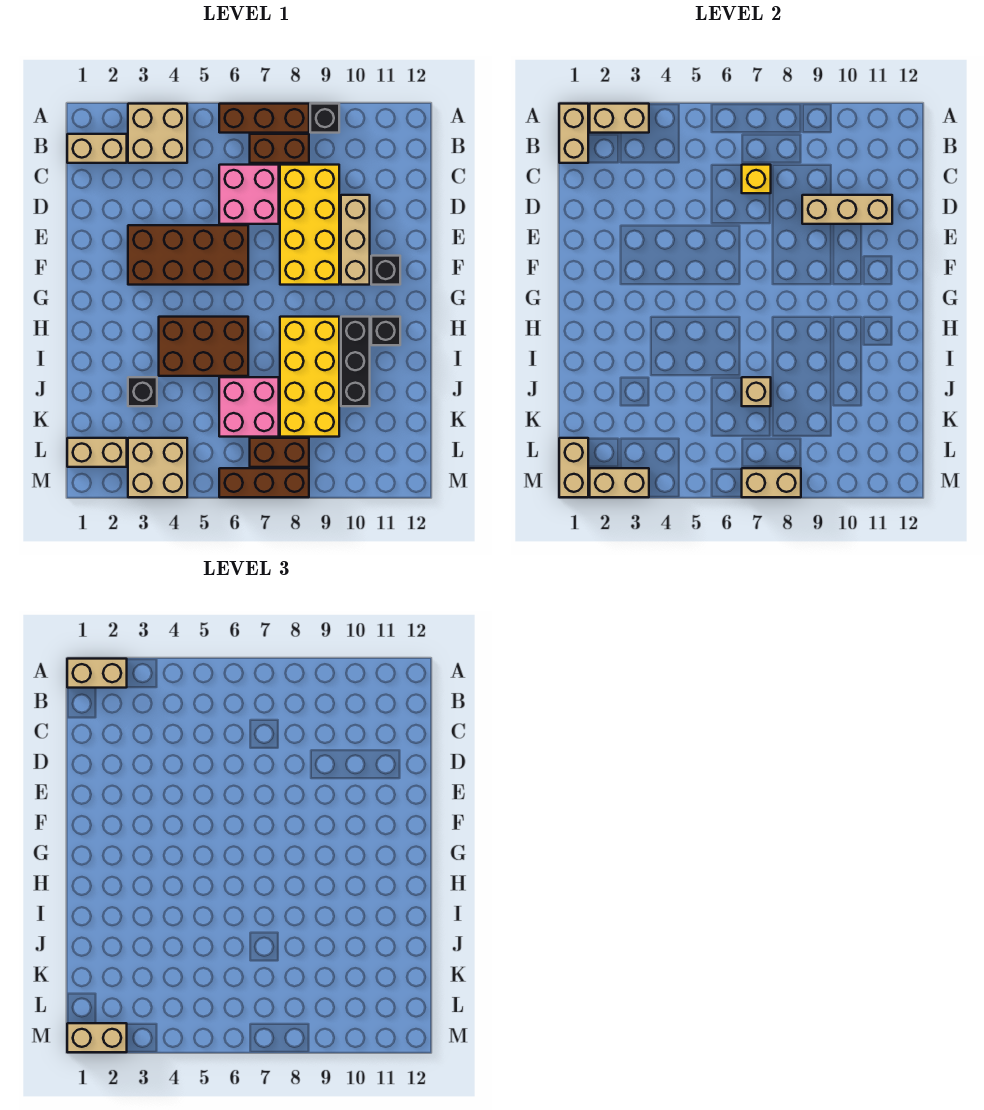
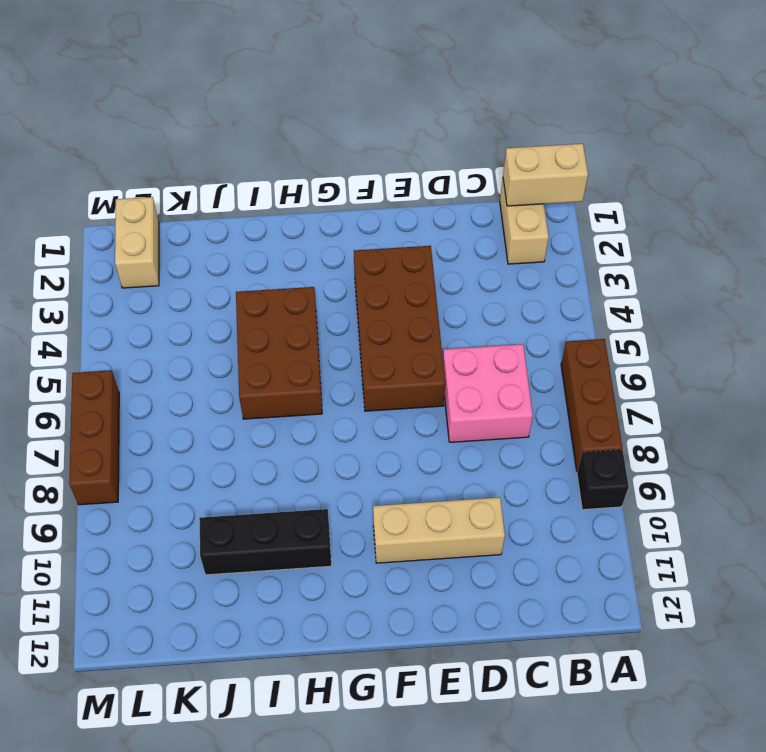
none -> tan brick A3:B4 level 1
none -> brown brick B7:B8 level 1
none -> yellow brick C8:F9 level 1
none -> black brick F11 level 1

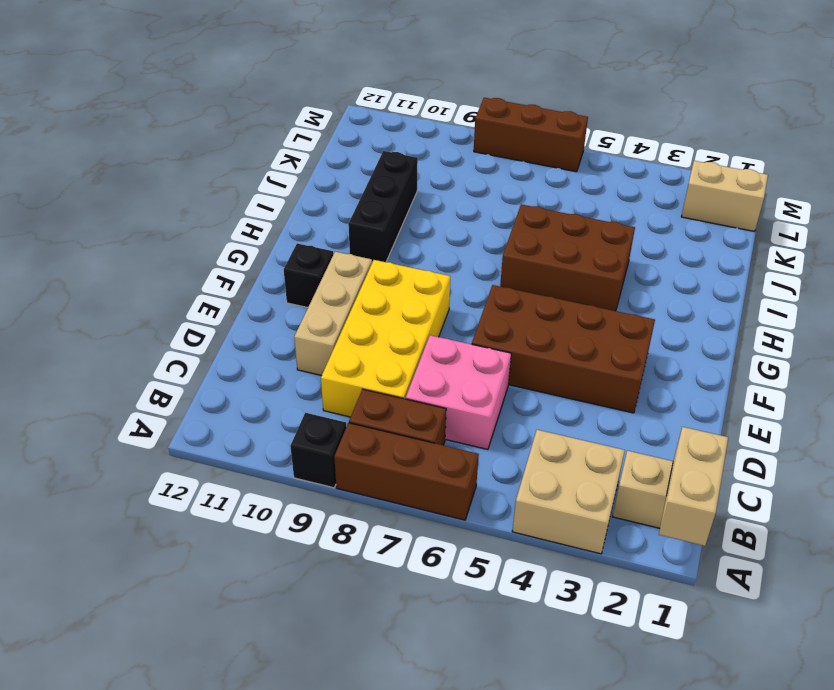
none -> yellow brick H8:K9 level 1
none -> black brick H11 level 1
none -> black brick J3 level 1
none -> pink brick J6:K7 level 1

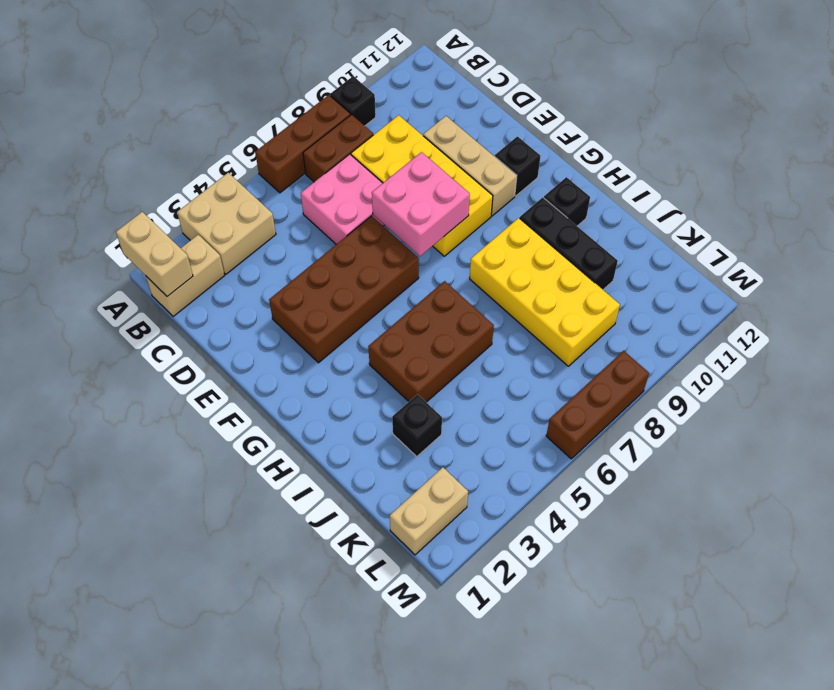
pink brick E7:F8 level 2 -> pink brick J6:K7 level 1
none -> tan brick L3:M4 level 1
none -> brown brick L7:L8 level 1
none -> tan brick A2:A3 level 2
none -> yellow brick C7 level 2

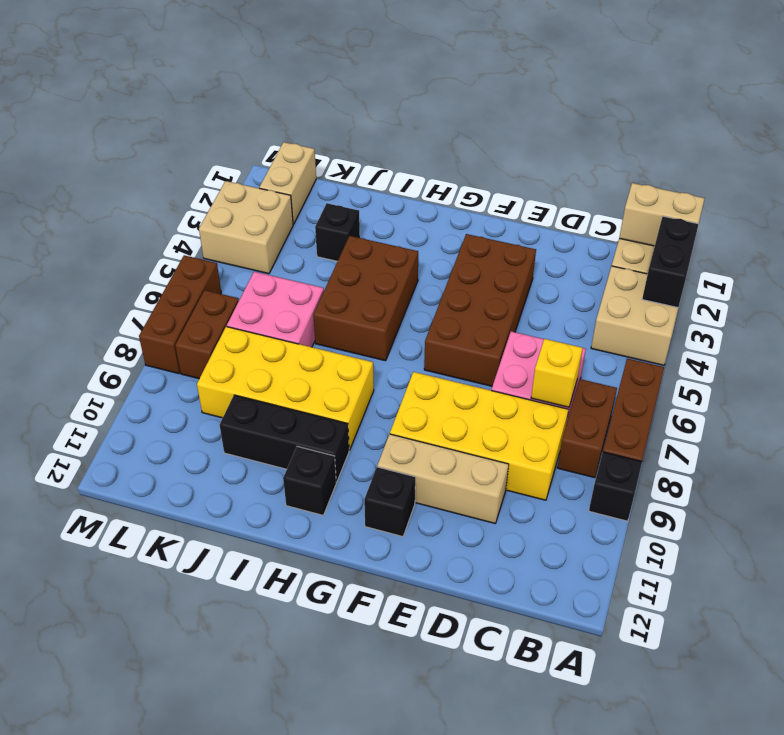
black brick A2:A3 level 2 -> tan brick A2:A3 level 2
none -> tan brick D9:D11 level 2
none -> tan brick J7 level 2
none -> tan brick L1:M1 level 2
none -> tan brick M2:M3 level 2

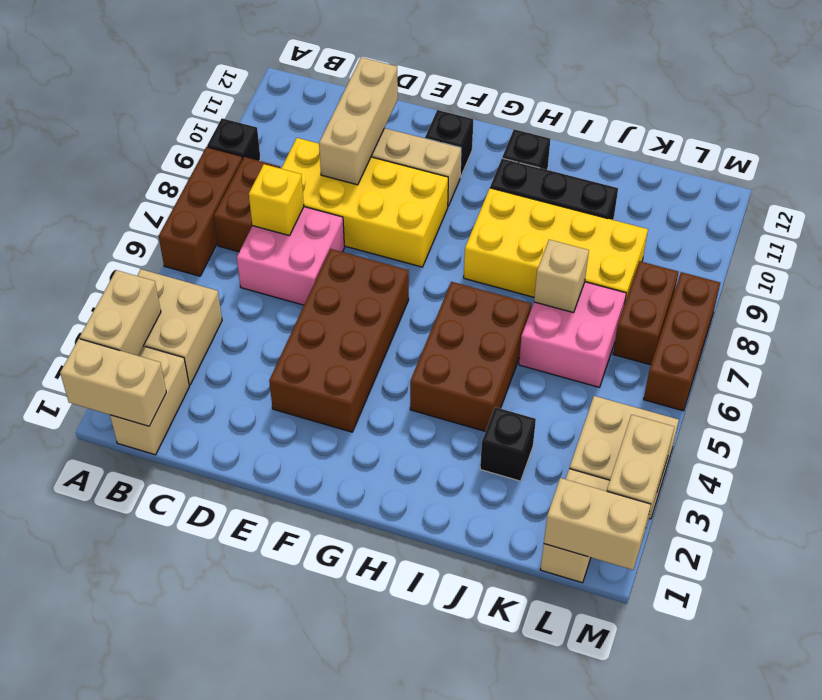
none -> tan brick M7:M8 level 2
none -> tan brick A1:A2 level 3
none -> tan brick M1:M2 level 3

